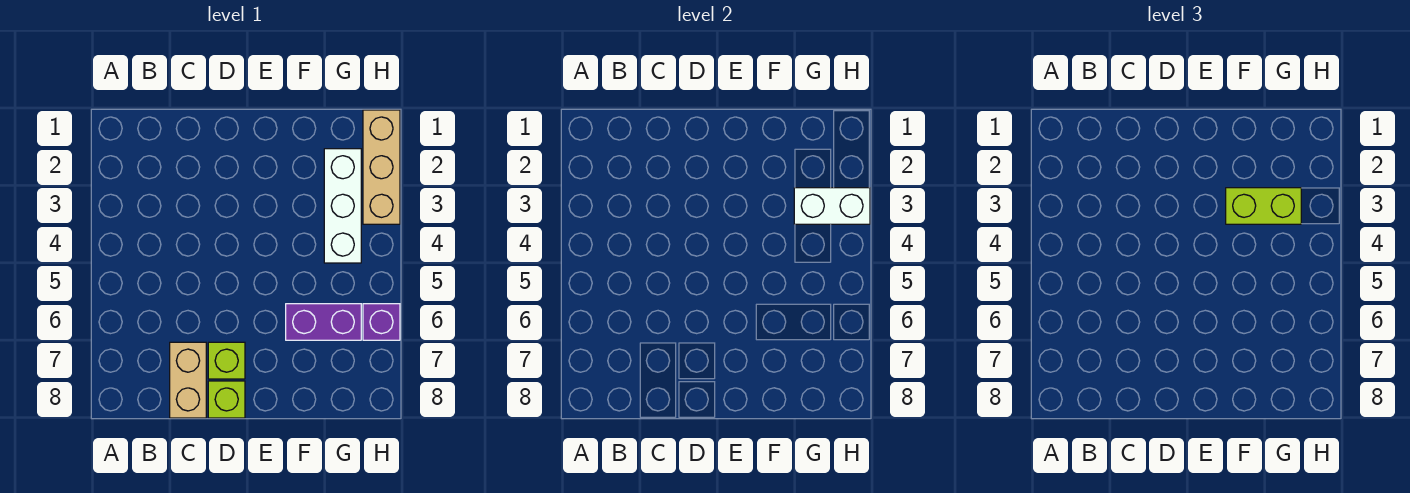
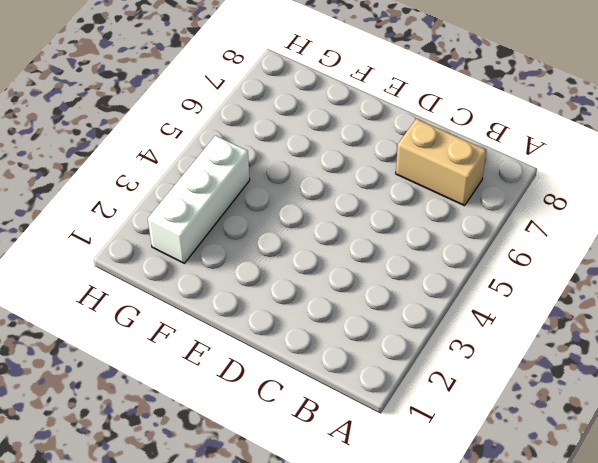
tan brick B7:C7 level 1 -> tan brick C7:C8 level 1
none -> lime brick D7 level 1
none -> lime brick D8 level 1

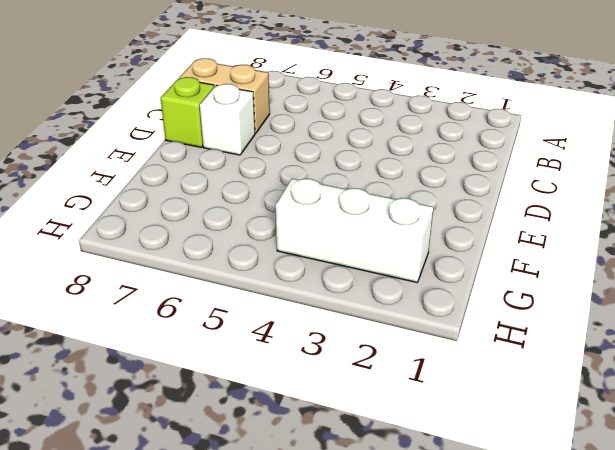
white brick D7 level 1 -> lime brick D7 level 1
none -> purple brick F6:G6 level 1
none -> tan brick H1:H3 level 1

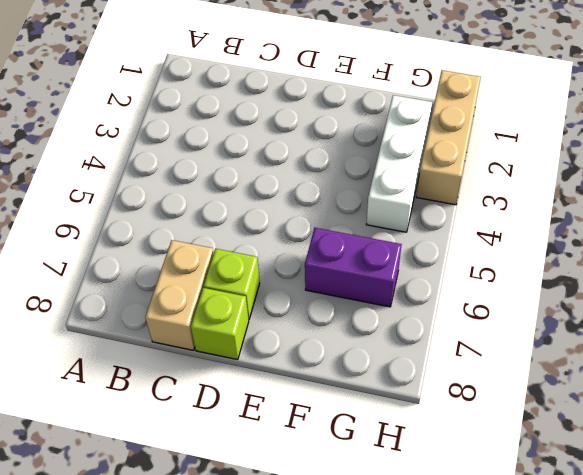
none -> purple brick H6 level 1
none -> white brick G3:H3 level 2

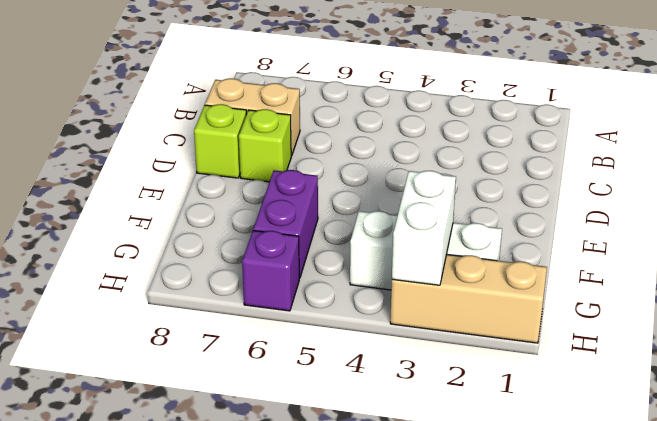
none -> lime brick F3:G3 level 3

